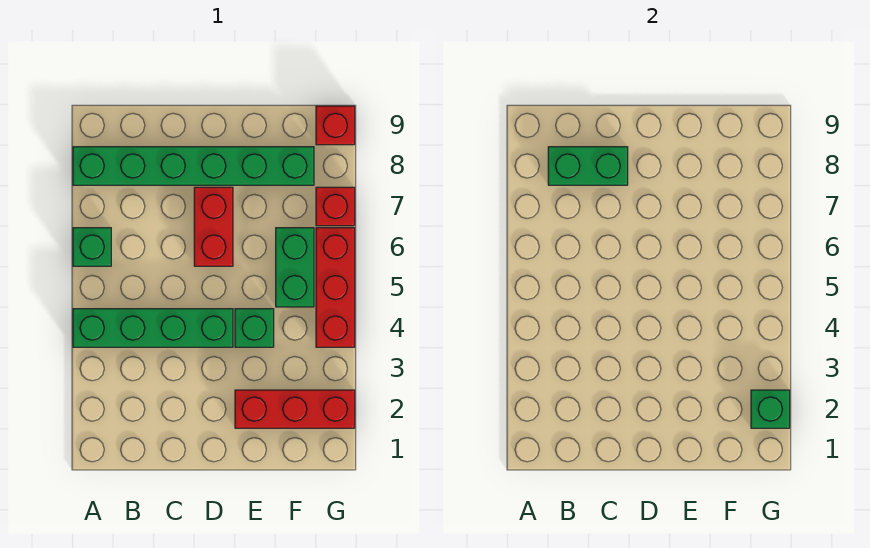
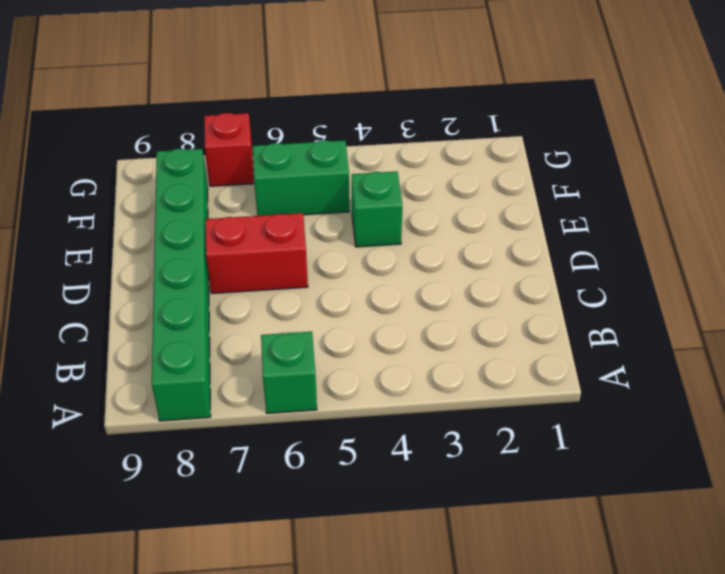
none -> green brick A4:D4 level 1
none -> red brick E2:G2 level 1
none -> red brick G4:G6 level 1

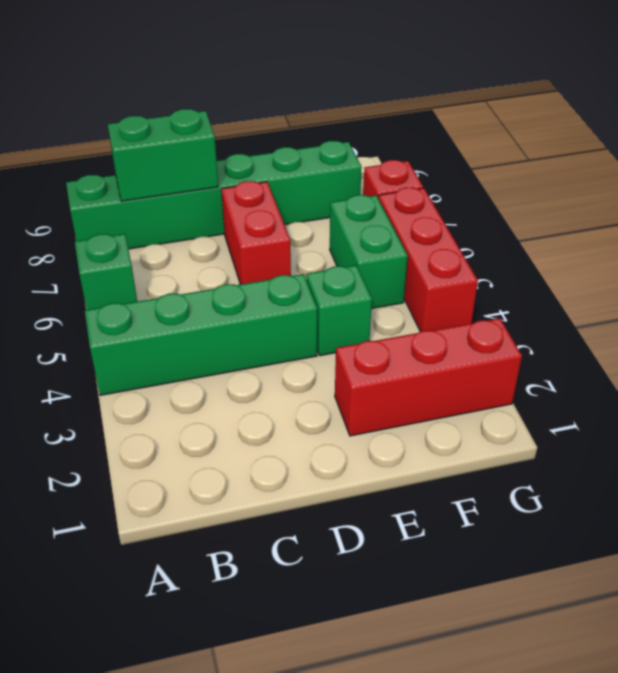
none -> red brick G9 level 1
none -> green brick G2 level 2

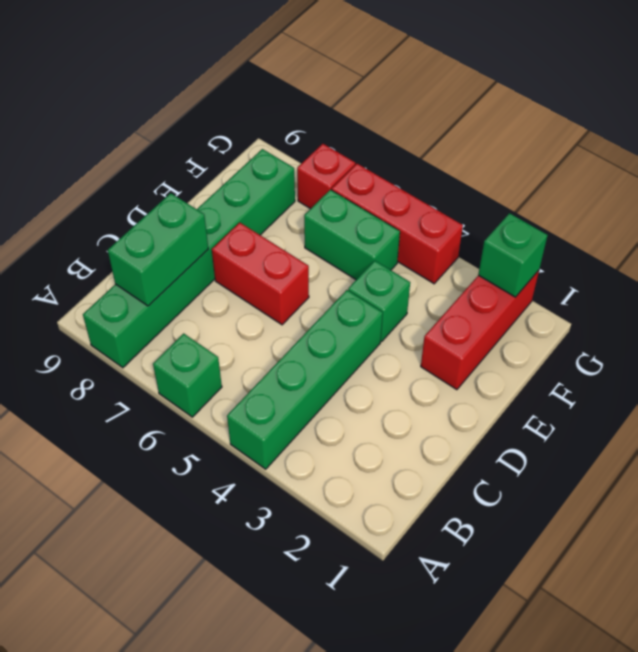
none -> red brick G9 level 1

